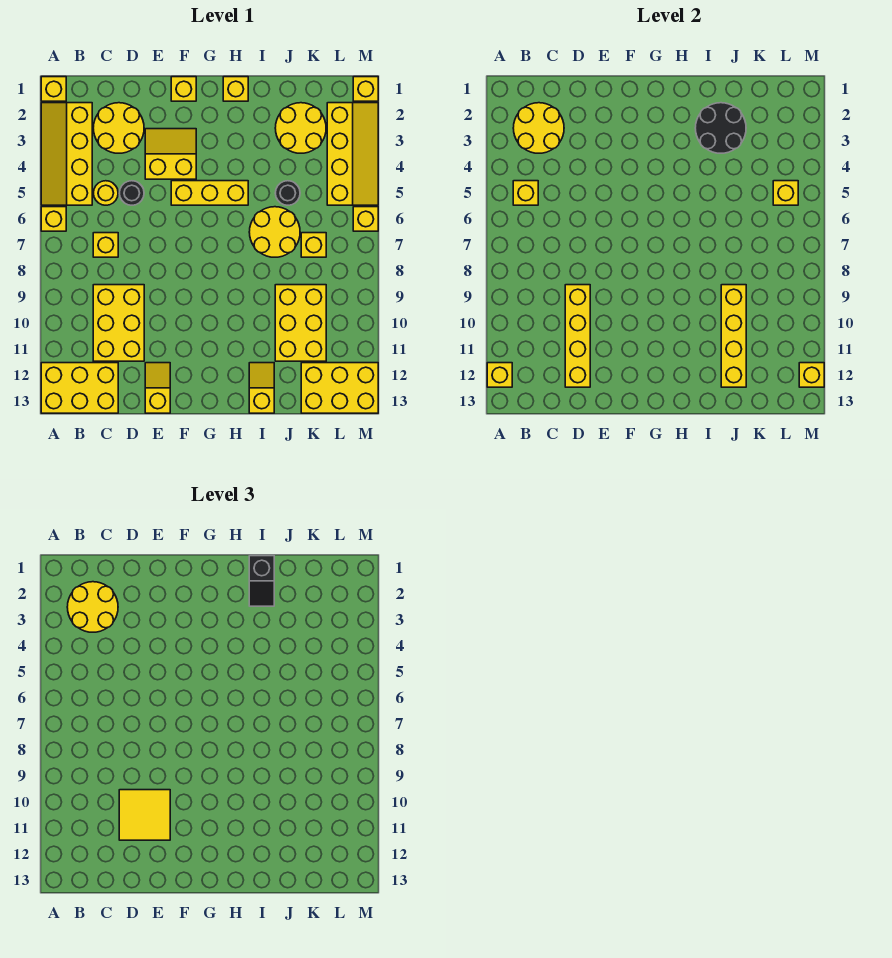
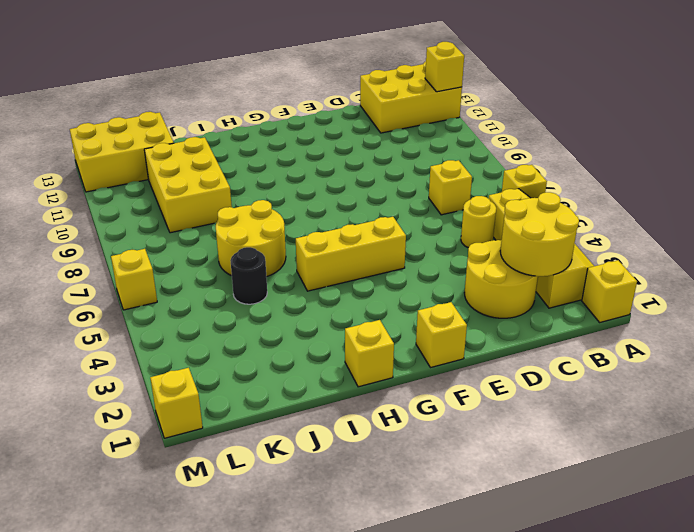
none -> yellow brick C9:D11 level 1
none -> black round brick D5 level 1
none -> yellow slope E3:F4 level 1 top 4
none -> yellow slope E12:E13 level 1 top 13

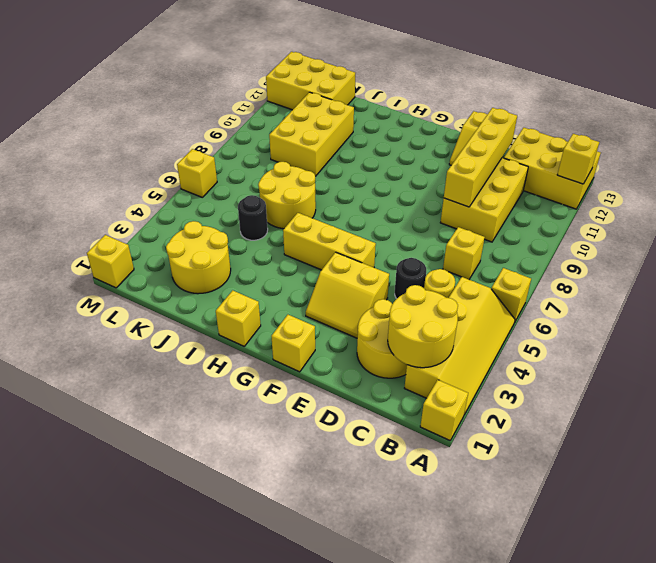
none -> yellow slope I12:I13 level 1 top 13
none -> yellow brick K7 level 1
none -> yellow slope L2:M5 level 1 top L
none -> yellow brick B5 level 2

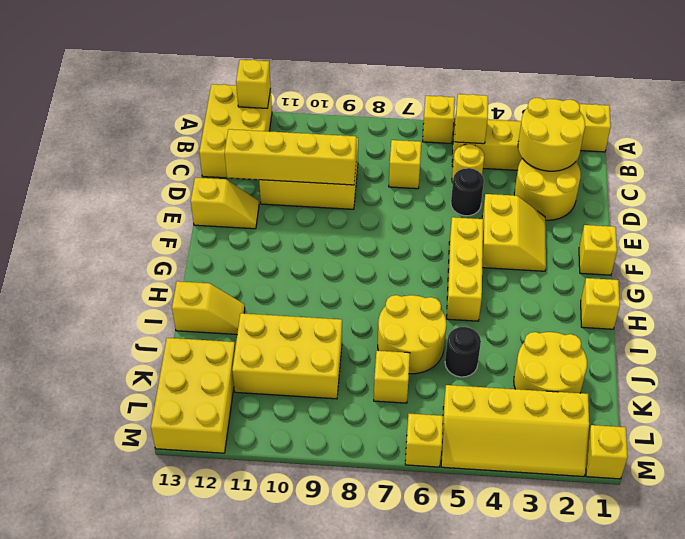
none -> black round brick I2:J3 level 2
none -> yellow brick J9:J12 level 2
none -> yellow brick L5 level 2
none -> yellow brick M12 level 2

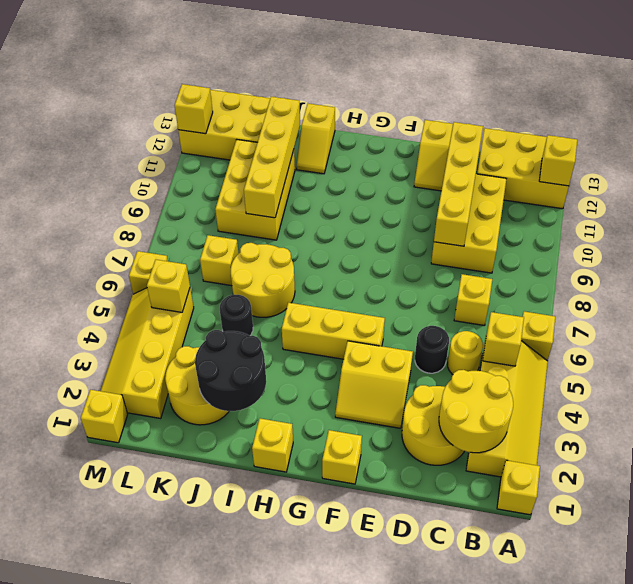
none -> yellow round brick B2:C3 level 3
none -> yellow tile D10:E11 level 3
none -> black slope I1:I2 level 3 top 1

